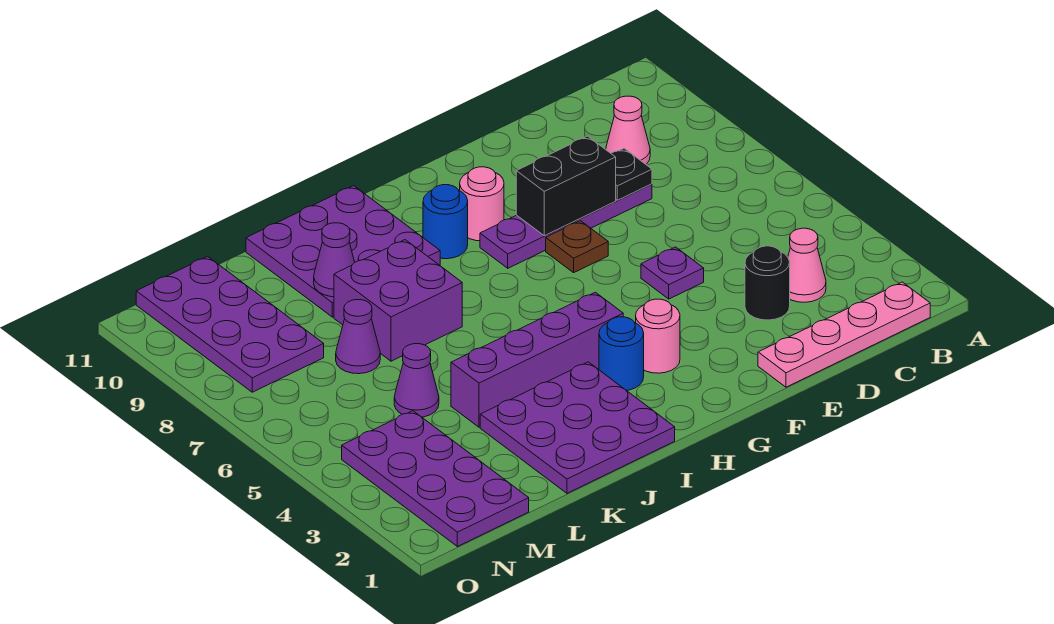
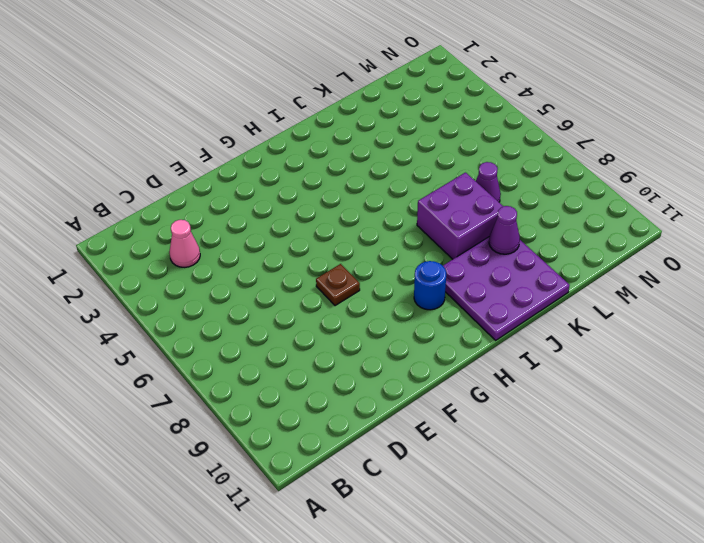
none -> pink plate B1:E1 level 1
none -> pink cone C9 level 1
none -> black round brick D3 level 1

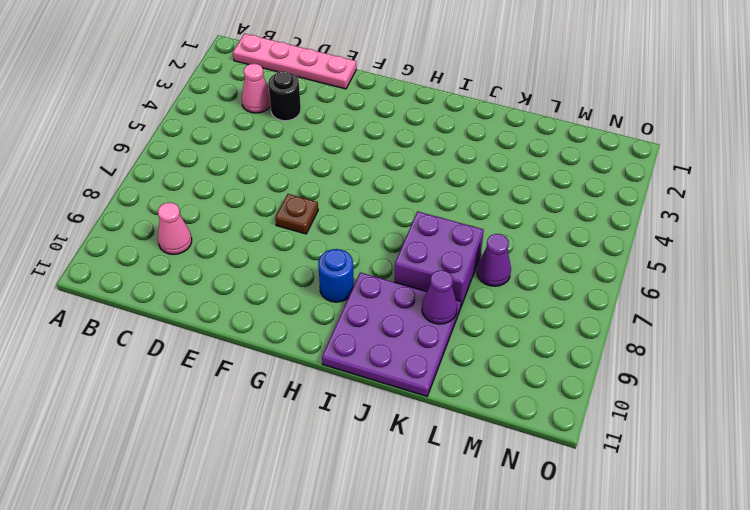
none -> purple plate D8:G8 level 1
none -> purple plate E5 level 1
none -> pink round brick G3 level 1

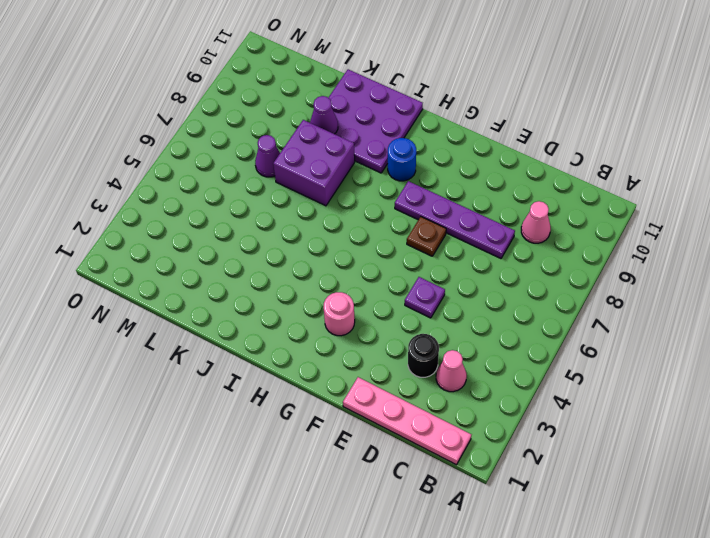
none -> pink round brick G9 level 1
none -> blue round brick H3 level 1
none -> purple brick H4:K4 level 1

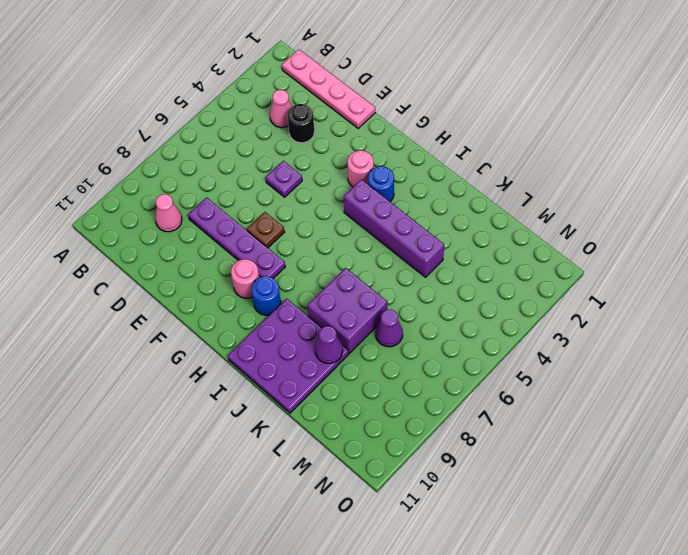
none -> purple plate I1:K3 level 1
none -> purple cone L5 level 1
none -> purple plate M1:N4 level 1

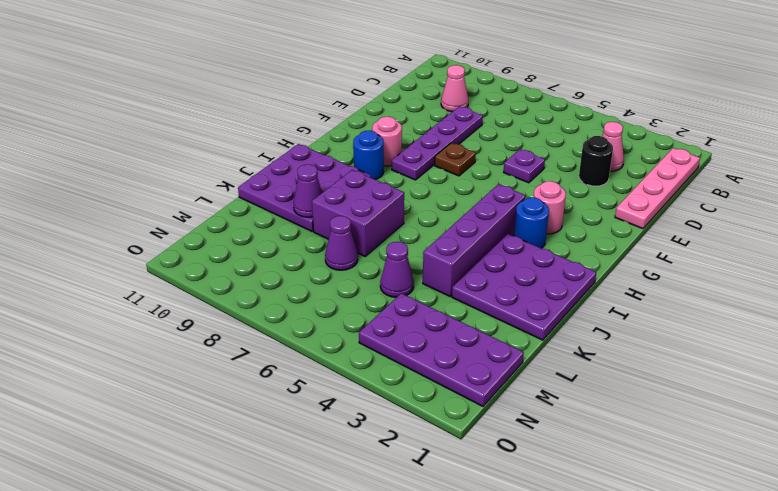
none -> purple plate M8:N11 level 1
none -> black plate D8 level 2
none -> black brick E8:F8 level 2

